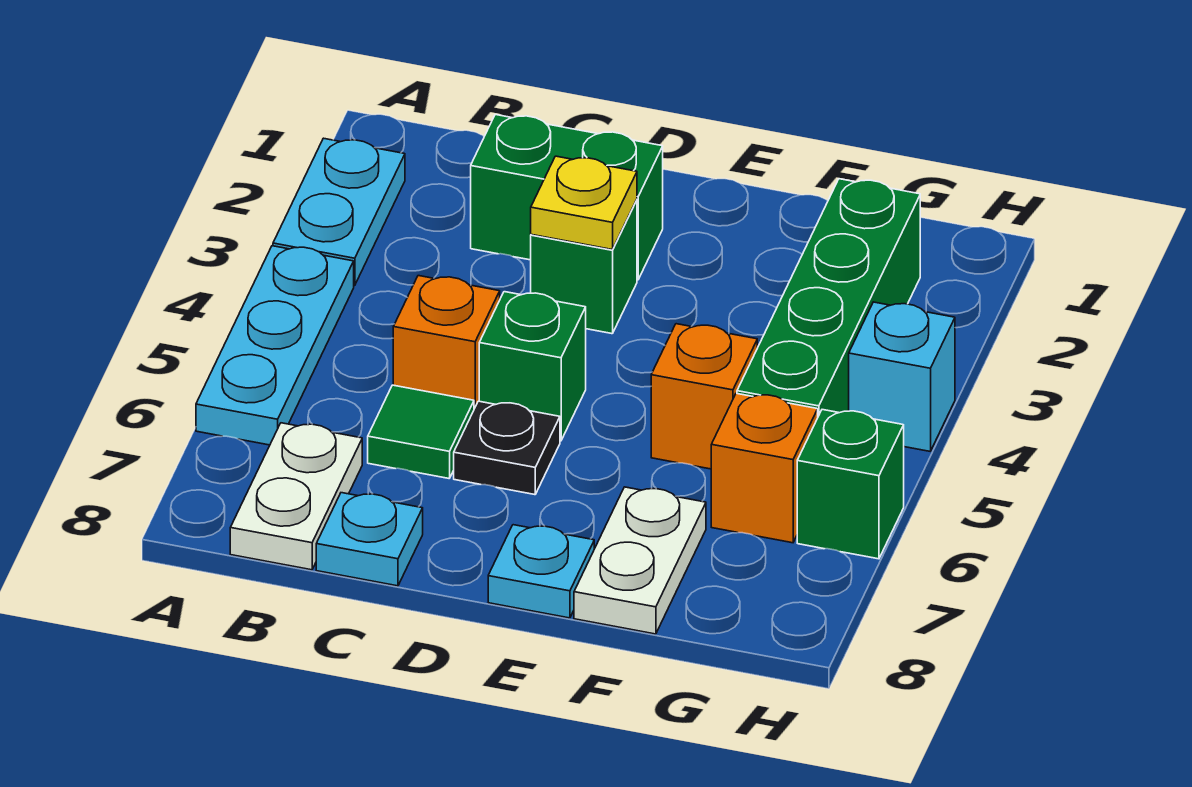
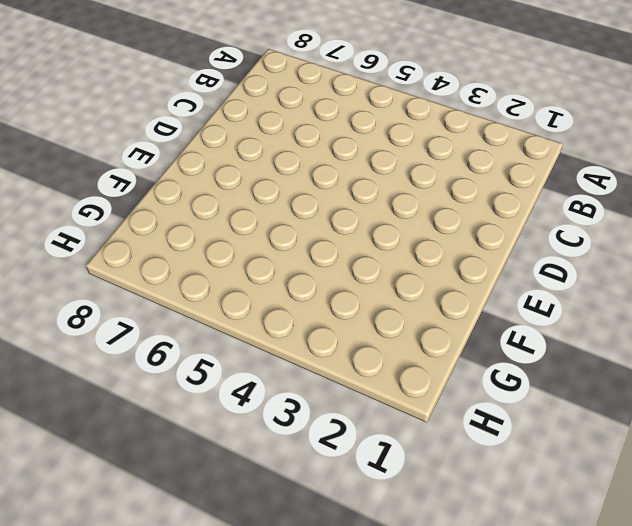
none -> cyan plate A2:A3 level 1
none -> cyan plate A4:A6 level 1
none -> white plate B7:B8 level 1

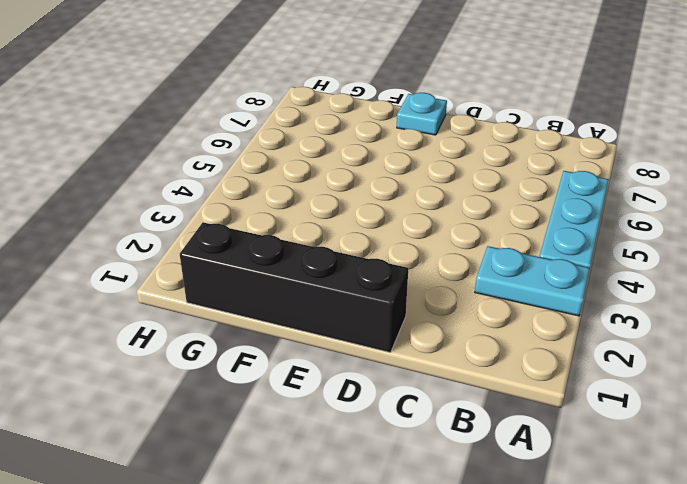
cyan plate A3:B3 level 1 -> cyan plate A2:A3 level 1
black brick D1:G1 level 1 -> none
none -> white plate B7:B8 level 1
none -> green brick C2:D2 level 1
none -> orange brick C5 level 1

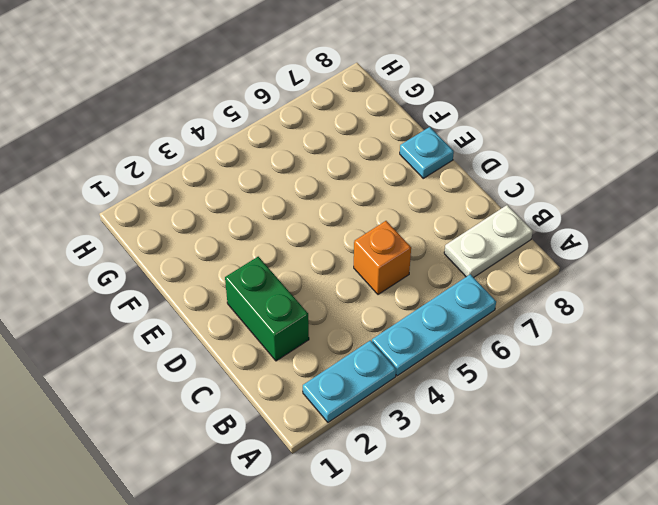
none -> green tile C6 level 1
none -> cyan plate C8 level 1
none -> green brick D3 level 1

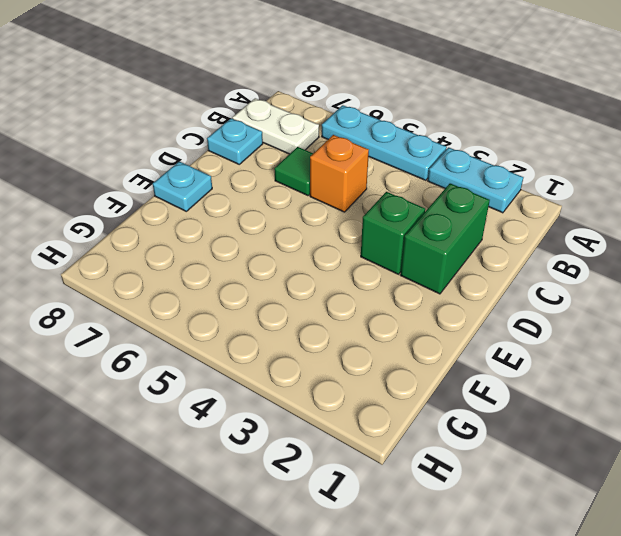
none -> green brick D5 level 1
none -> black plate D6 level 1
none -> orange brick F5 level 1

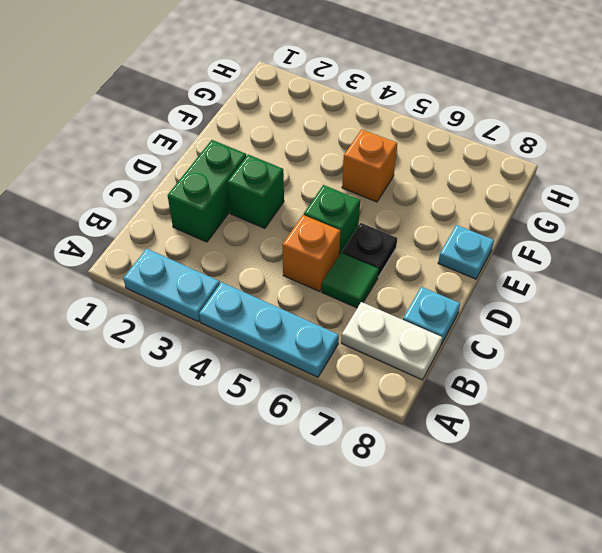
none -> white plate F7:F8 level 1
none -> green brick G2:G5 level 1
none -> orange brick G6 level 1

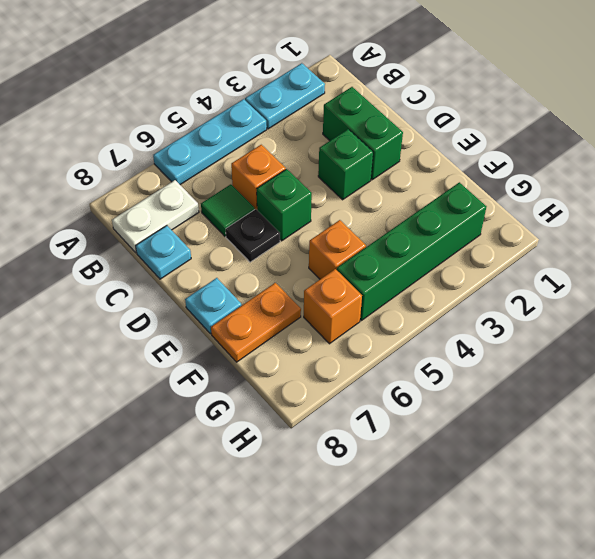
orange plate F7:F8 level 1 -> white plate F7:F8 level 1
none -> cyan brick H4 level 1
none -> green brick H6 level 1
none -> yellow plate D3 level 2

